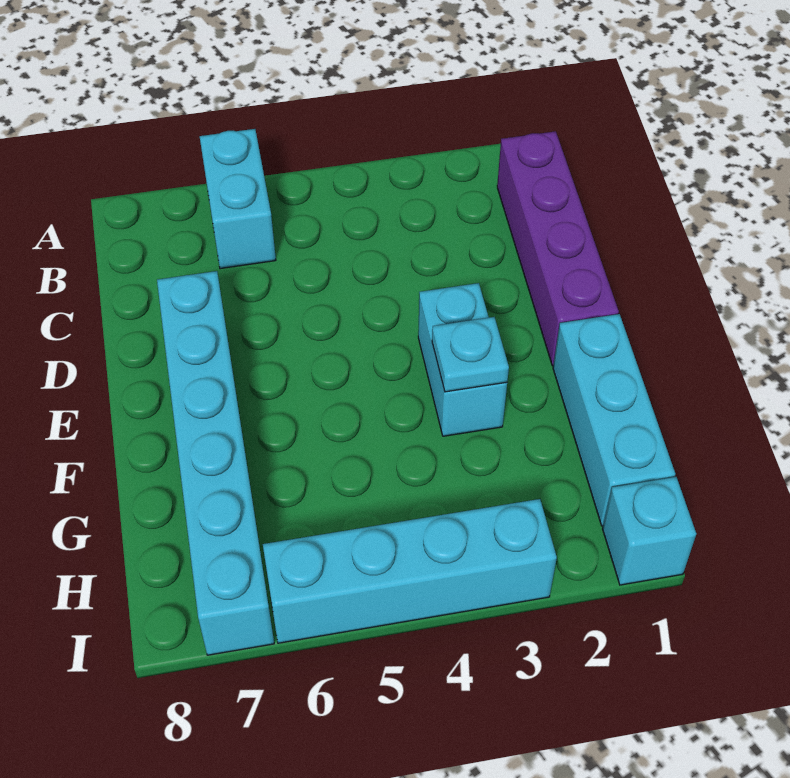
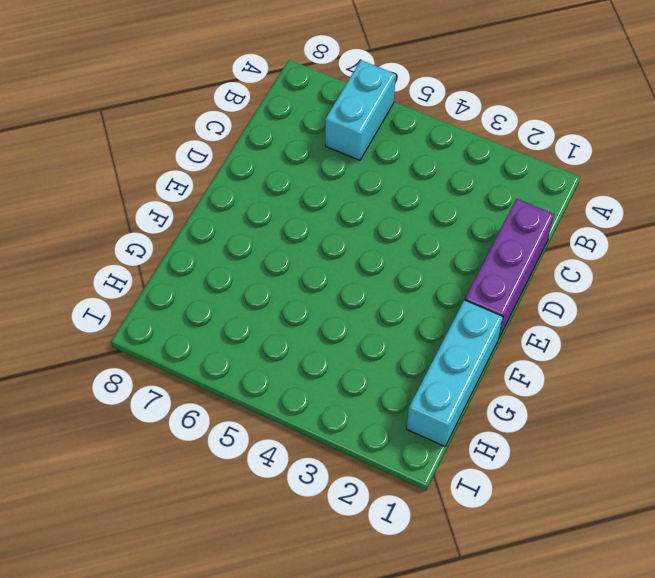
purple brick C1:E1 level 1 -> purple brick B1:E1 level 1
none -> cyan brick D7:I7 level 1
none -> cyan brick E3:F3 level 1

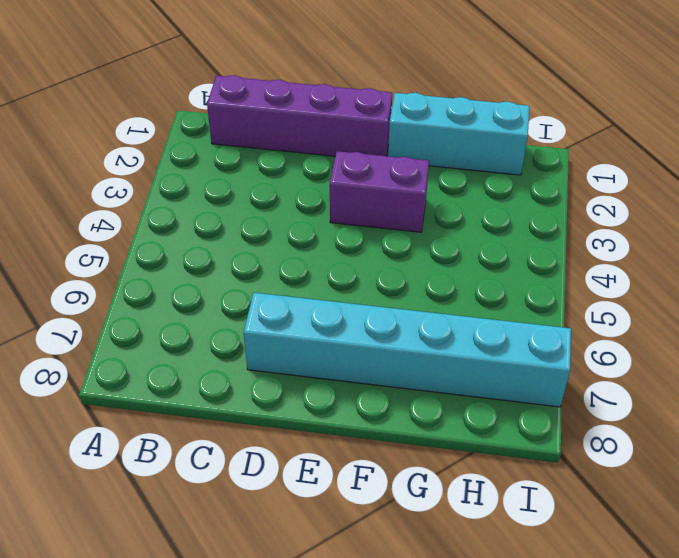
purple brick E3:F3 level 1 -> cyan brick E3:F3 level 1
none -> cyan brick A6:B6 level 1
none -> cyan brick I1 level 1

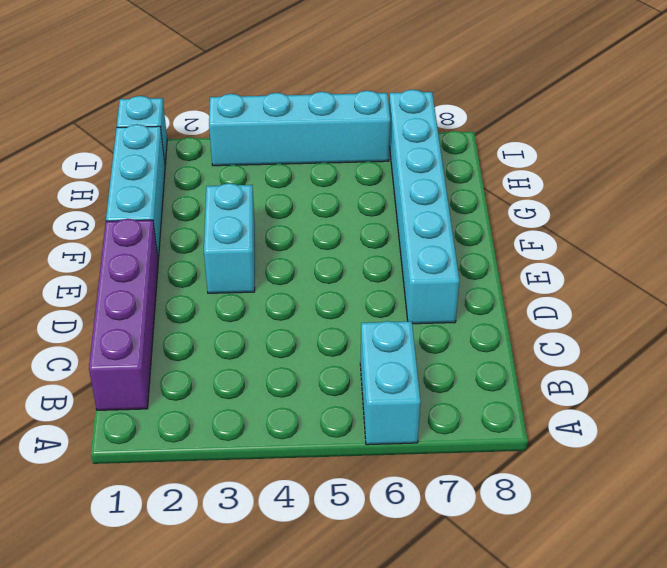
none -> cyan plate F3 level 2

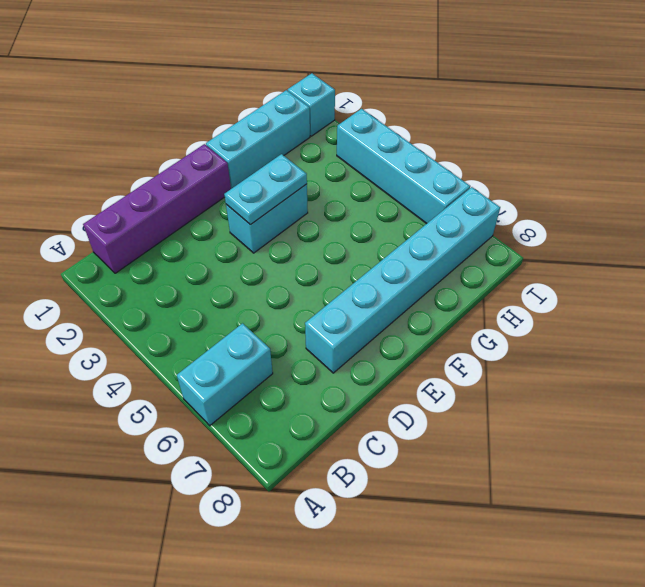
cyan plate E3:F3 level 2 -> cyan plate F3 level 2

